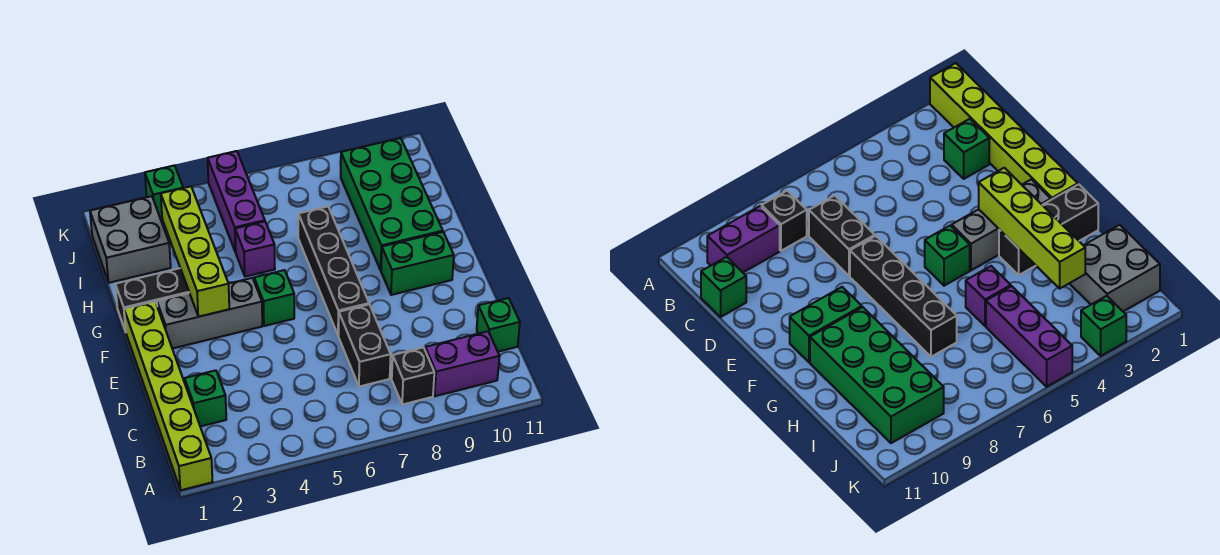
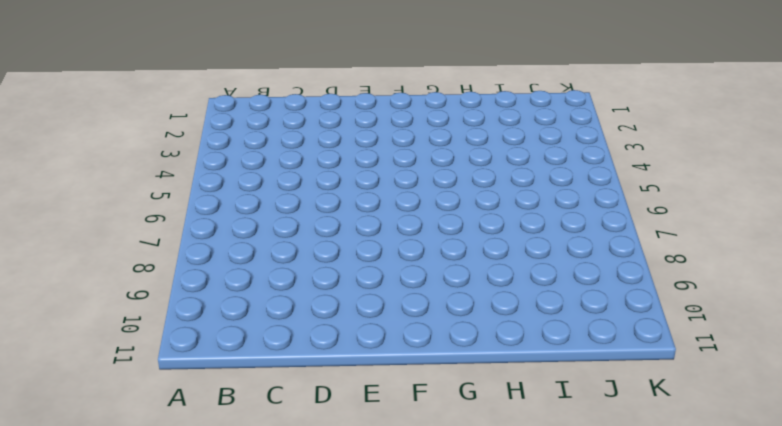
none -> lime brick A1:F1 level 1
none -> black brick B8 level 1
none -> purple brick B9:B10 level 1

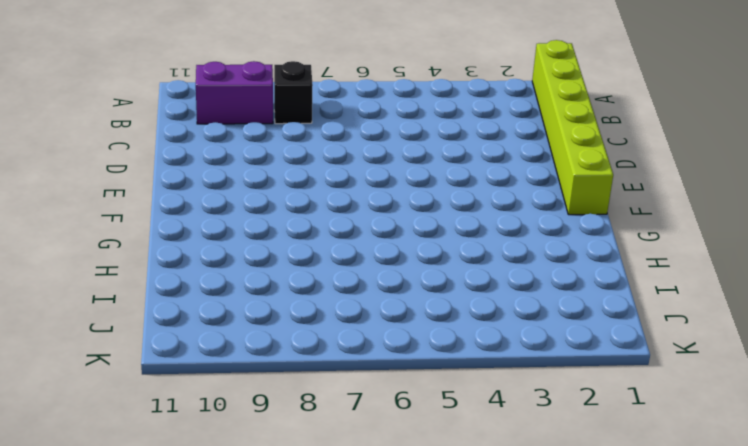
none -> green brick C2 level 1
none -> black brick C7:D7 level 1
none -> green brick C11 level 1

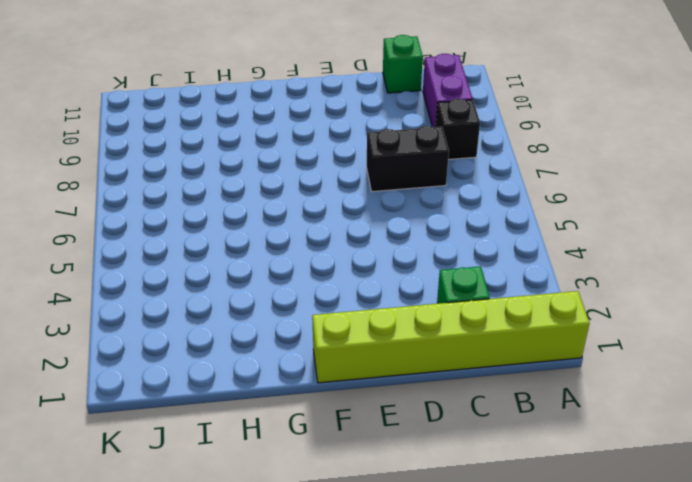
none -> black brick E7:H7 level 1
none -> grey brick F2:F4 level 1
none -> green brick F5 level 1

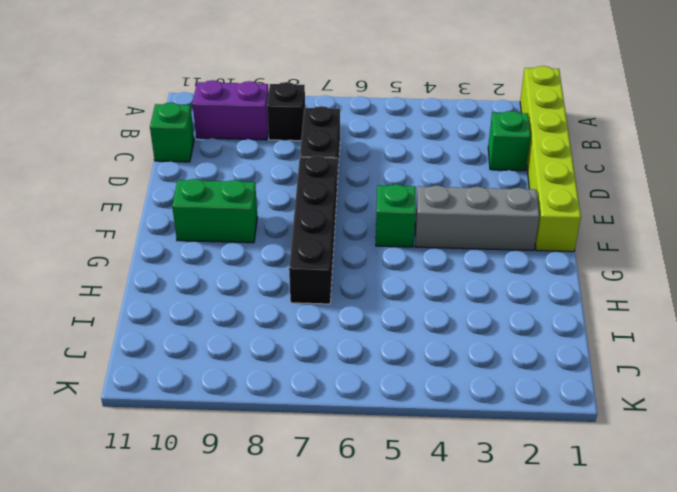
none -> black brick G1:G3 level 1
none -> green brick G9:J10 level 1
none -> purple brick H5 level 1

